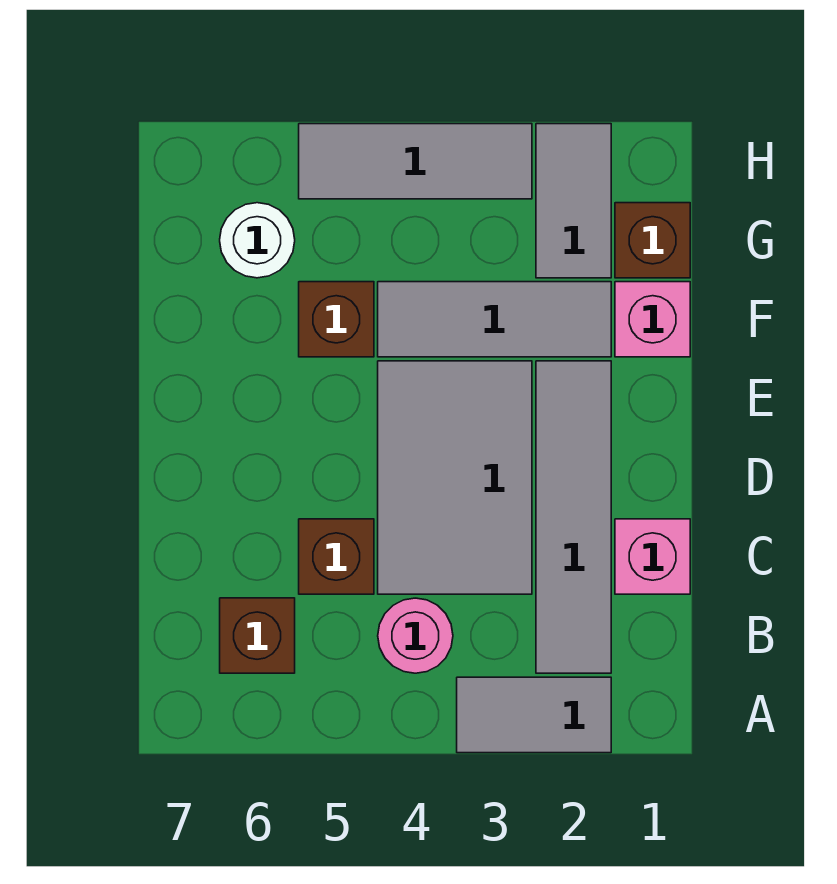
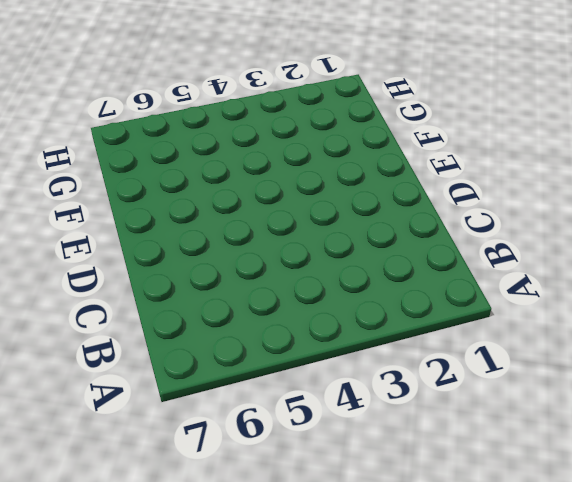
none -> grey tile A2:A3 level 1
none -> grey tile B2:E2 level 1
none -> pink round brick B4 level 1

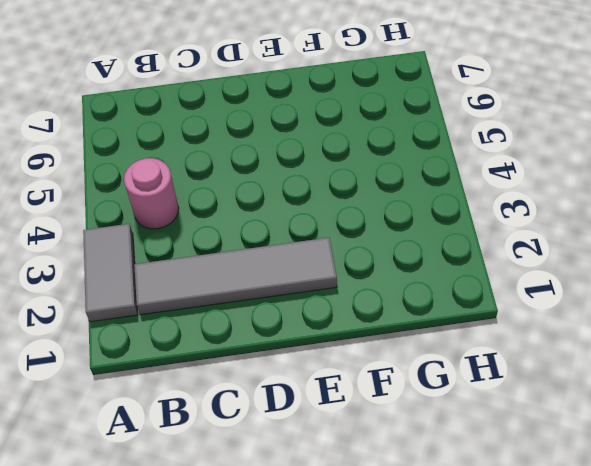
none -> brown brick B6 level 1
none -> pink brick C1 level 1
none -> grey tile C3:E4 level 1

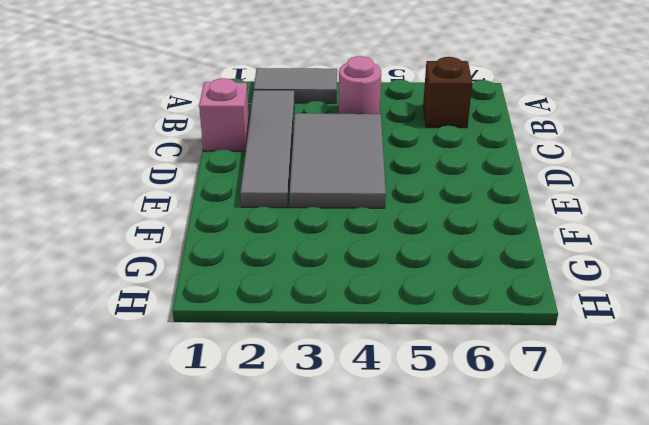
none -> brown brick C5 level 1
none -> pink brick F1 level 1
none -> grey tile F2:F4 level 1

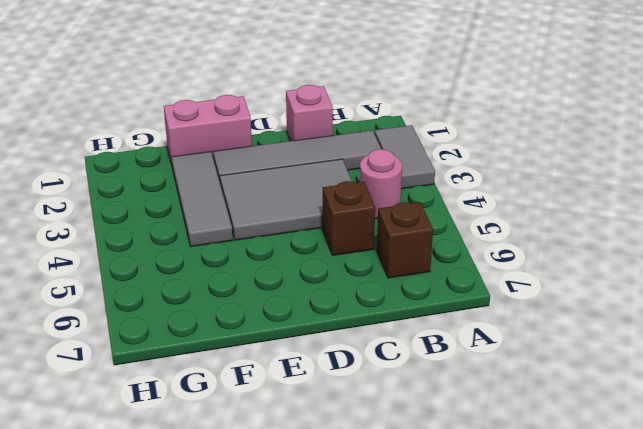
pink brick E1:F1 level 1 -> pink brick F1 level 1
none -> brown brick F5 level 1
none -> brown brick G1 level 1
none -> grey tile G2:H2 level 1

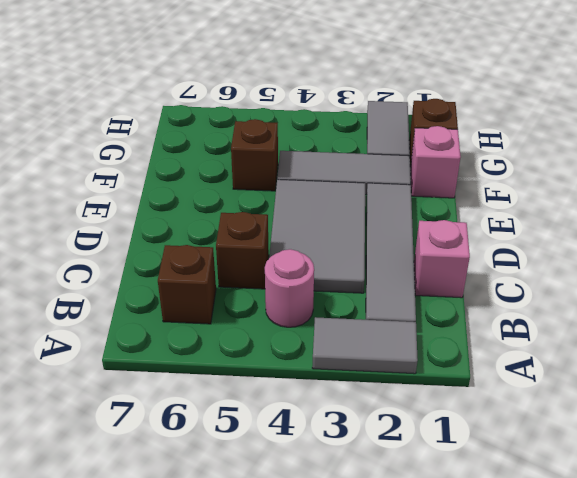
none -> white round brick G6 level 1
none -> grey tile H3:H5 level 1

